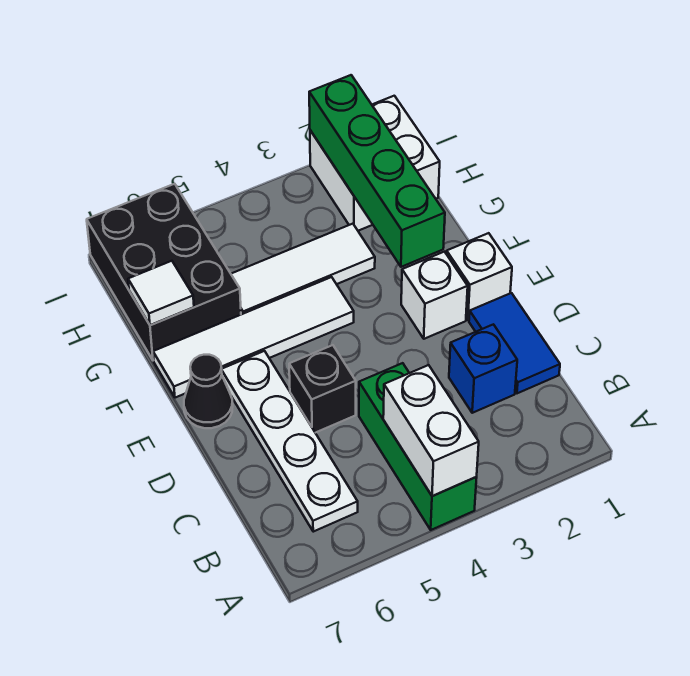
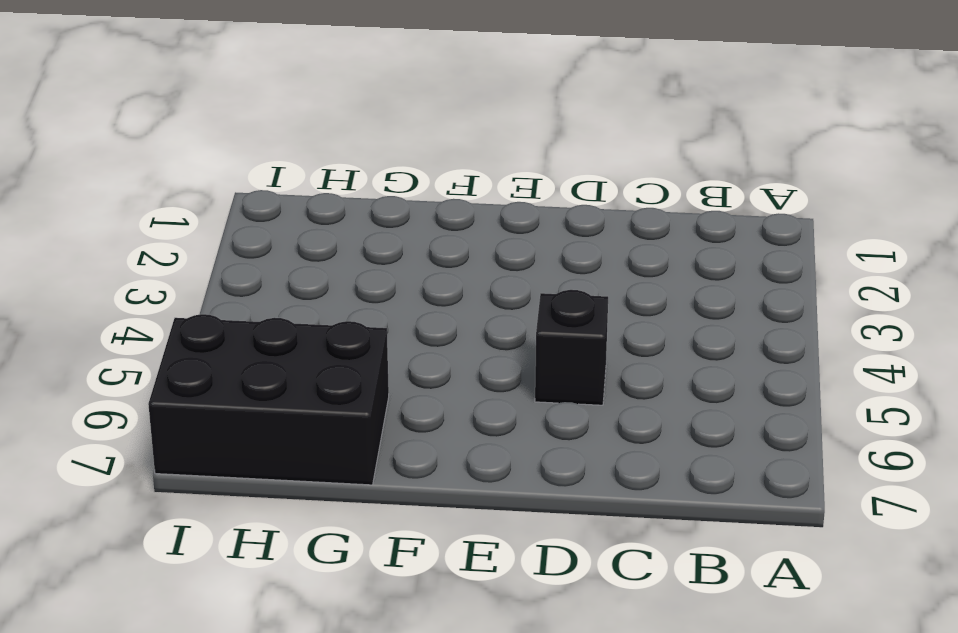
none -> green brick A4:C4 level 1
none -> white plate B6:E6 level 1
none -> blue tile C1:D1 level 1

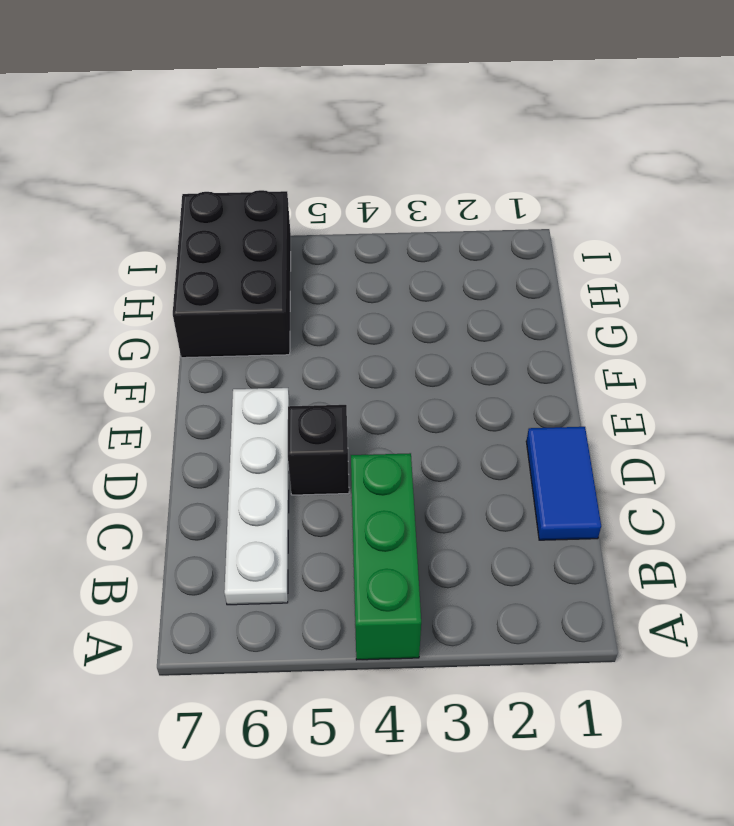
none -> blue brick C2 level 1
none -> white brick E1 level 1
none -> white brick E2 level 1

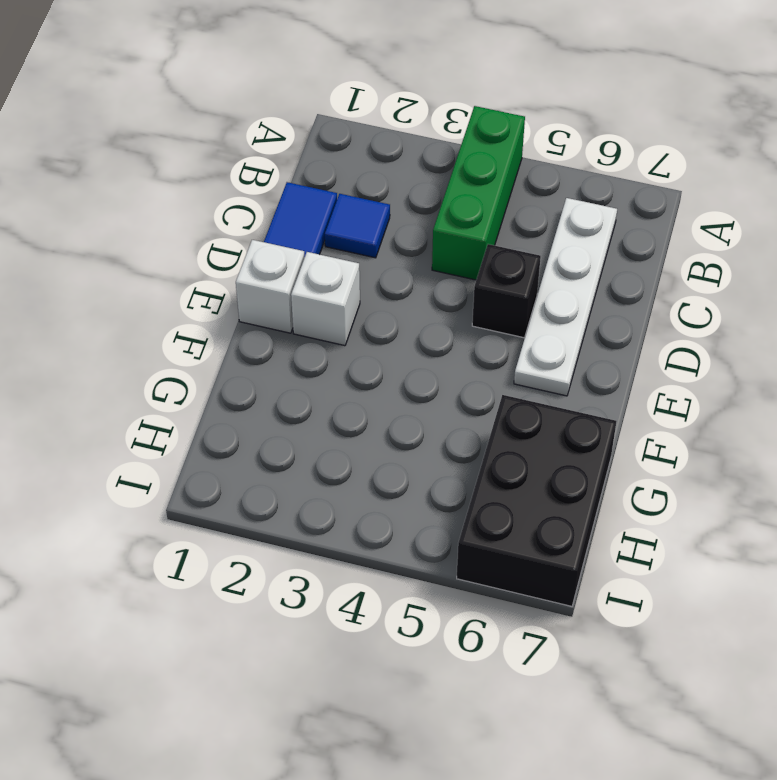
blue tile C2 level 1 -> blue brick C2 level 1
none -> black cone E7 level 1
none -> white tile F4:F7 level 1
none -> white tile G3:G5 level 1

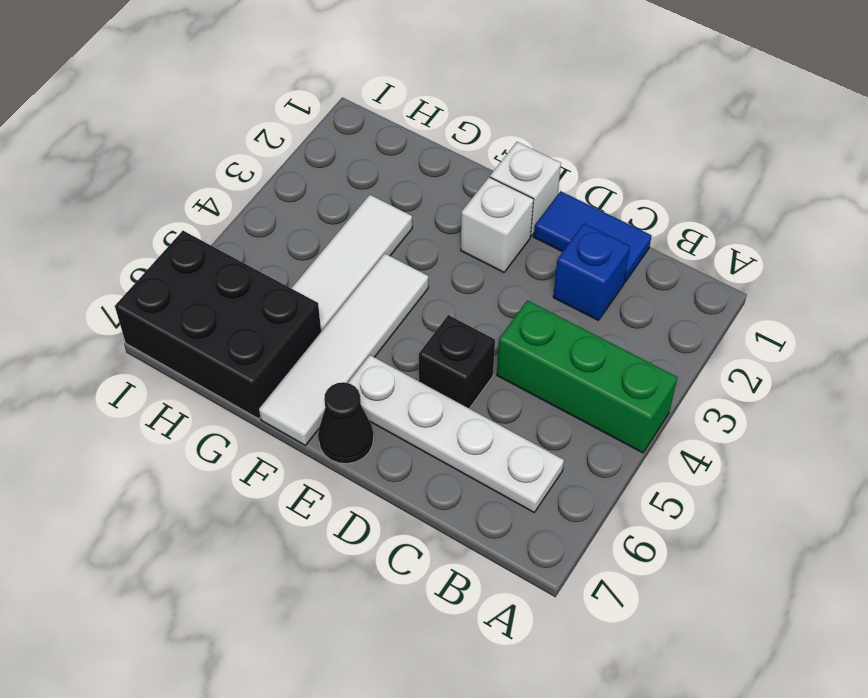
none -> white brick H1:I2 level 1
none -> white brick A4:B4 level 2
none -> green brick F2:I2 level 2

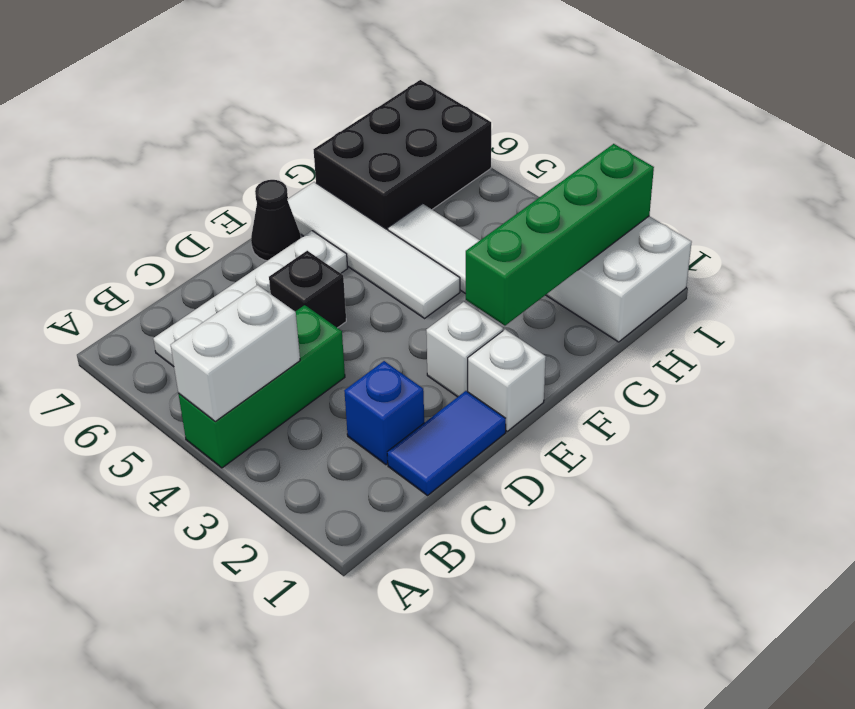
none -> white tile G7 level 2

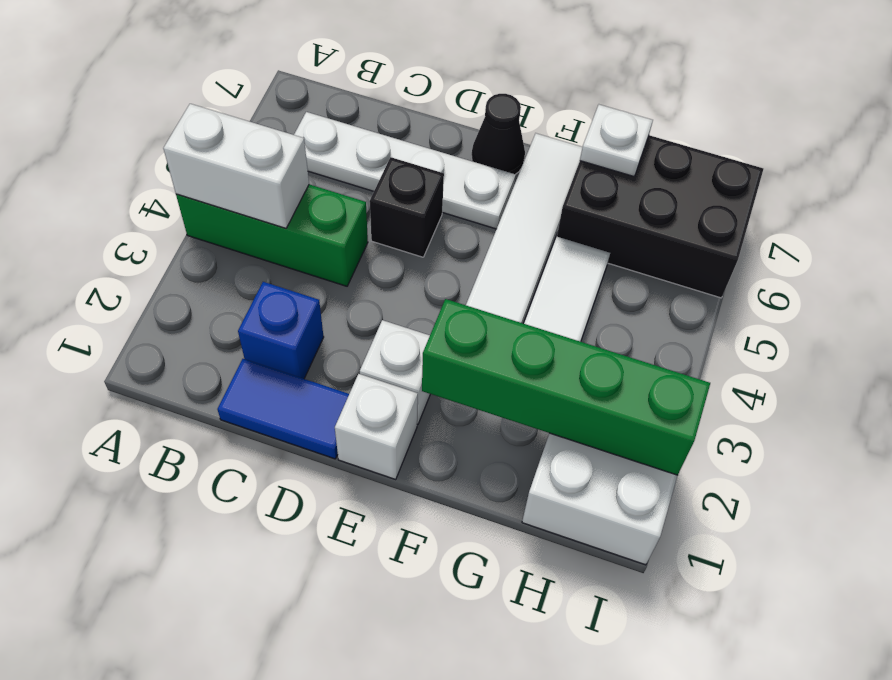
white plate G7 level 2 -> white tile G7 level 2

